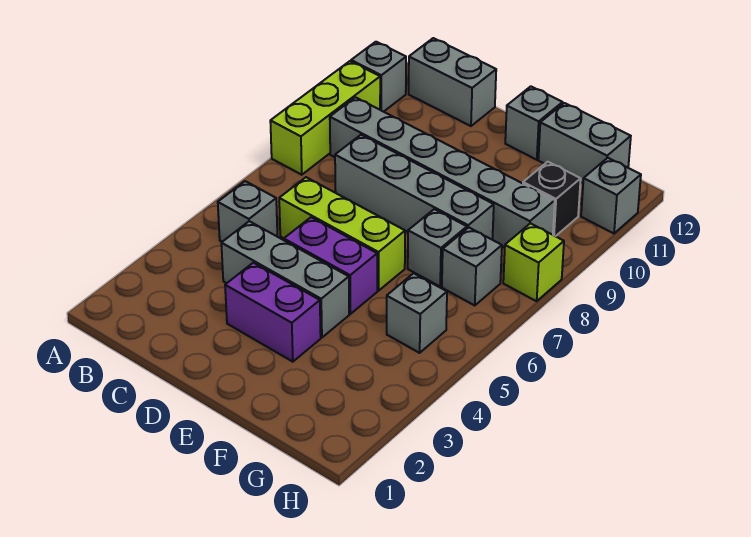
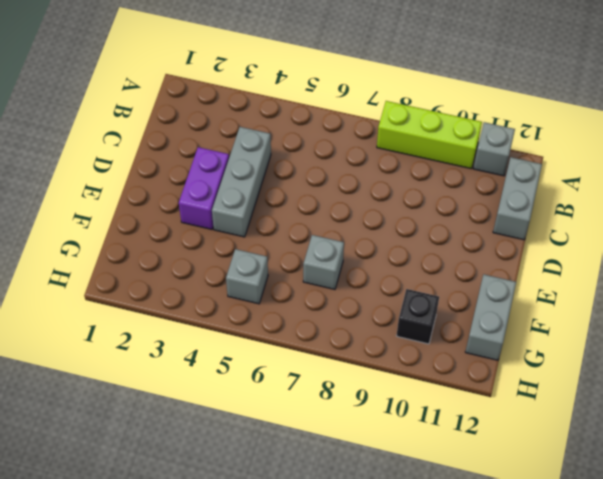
none -> grey brick B5 level 1
none -> grey brick B9:G9 level 1
none -> lime brick C6:E6 level 1

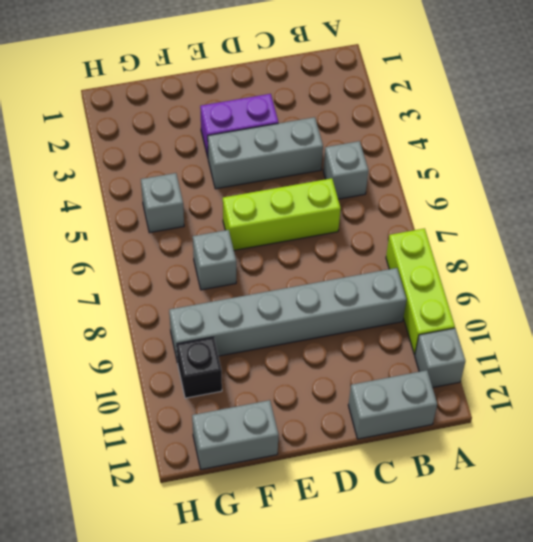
none -> grey brick C8:F8 level 1
none -> purple brick D5:E5 level 1
none -> grey brick E12 level 1

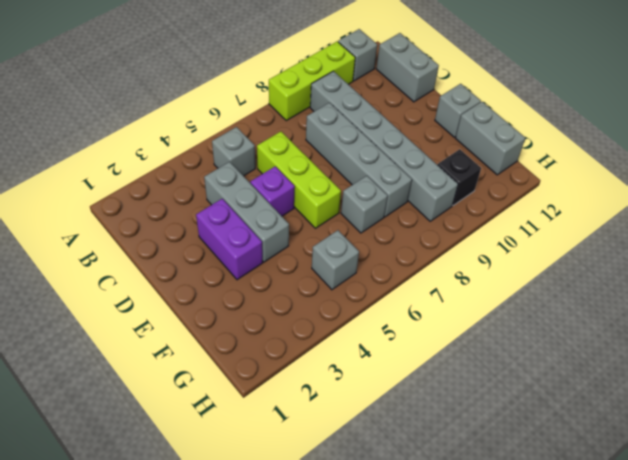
purple brick D5 level 1 -> purple brick D5:E5 level 1
none -> grey brick G7 level 1
none -> lime brick H8 level 1
none -> grey brick H11 level 1

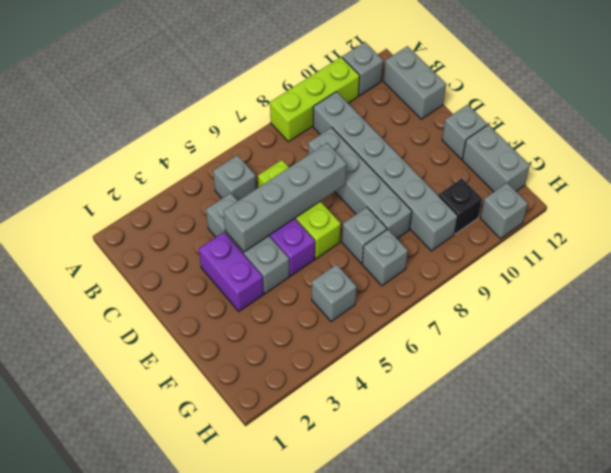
grey brick D4:D7 level 2 -> none
none -> lime brick H8 level 1

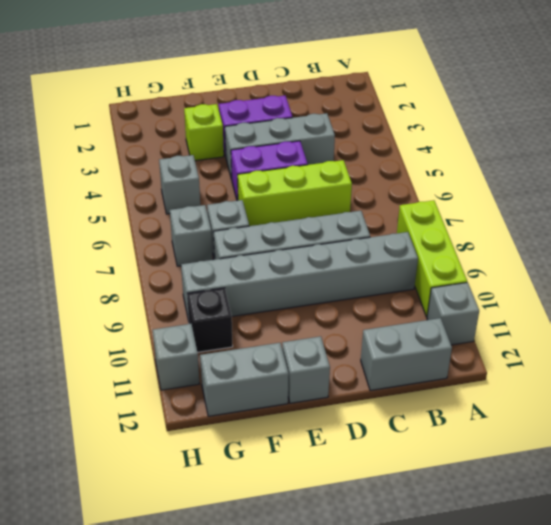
lime brick F3 level 1 -> lime brick H8 level 1
none -> grey brick B5 level 1

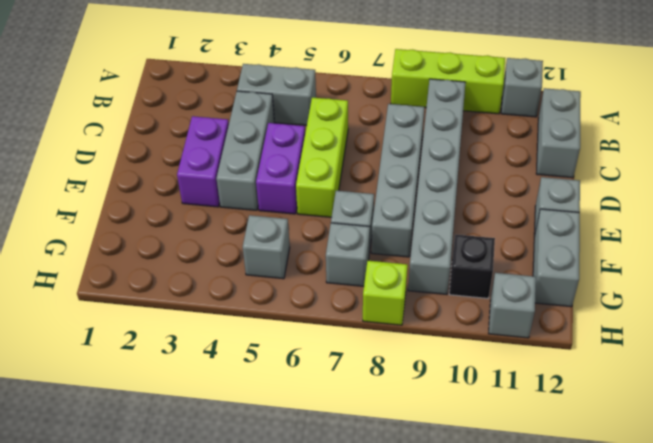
grey brick B4:B5 level 1 -> grey brick B5 level 1

